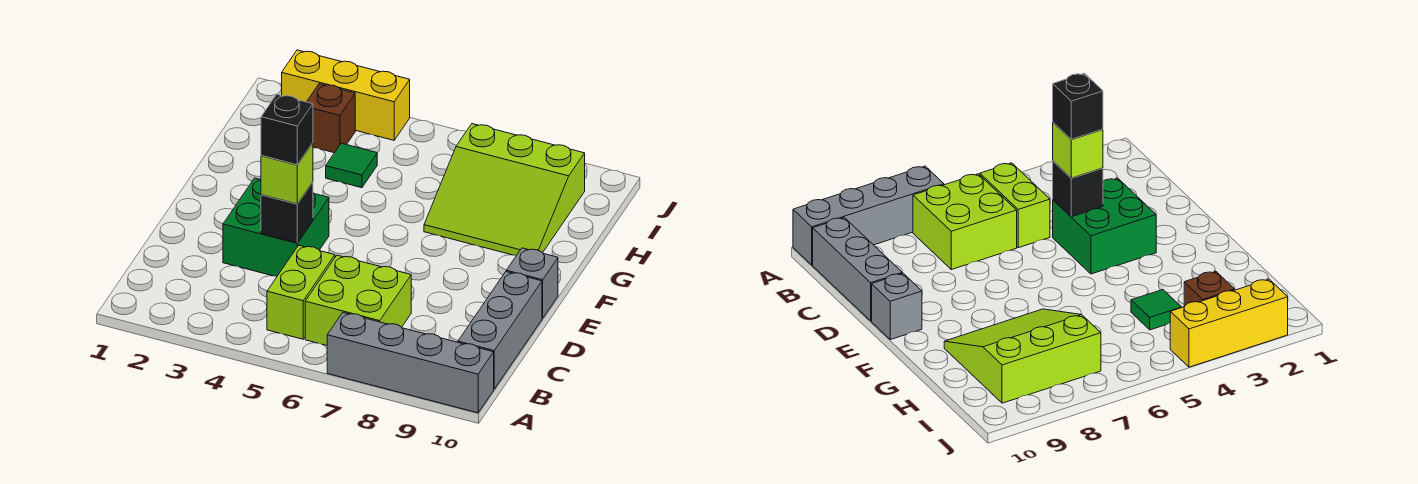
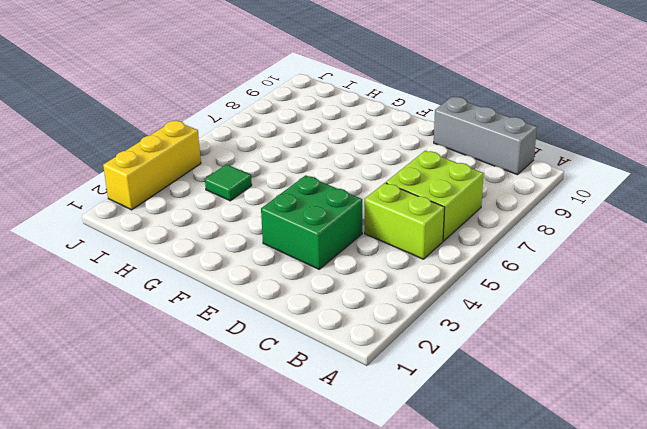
none -> grey brick A7:A10 level 1
none -> grey brick E10 level 1
none -> lime slope G7:I9 level 1 top I

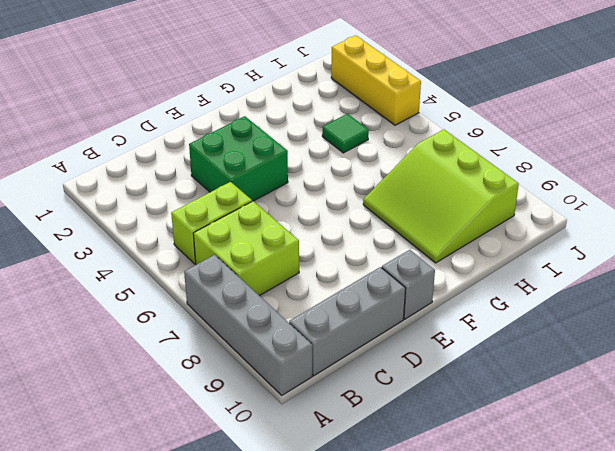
none -> brown brick I3 level 1
none -> black brick D4 level 2
none -> lime brick D4 level 3

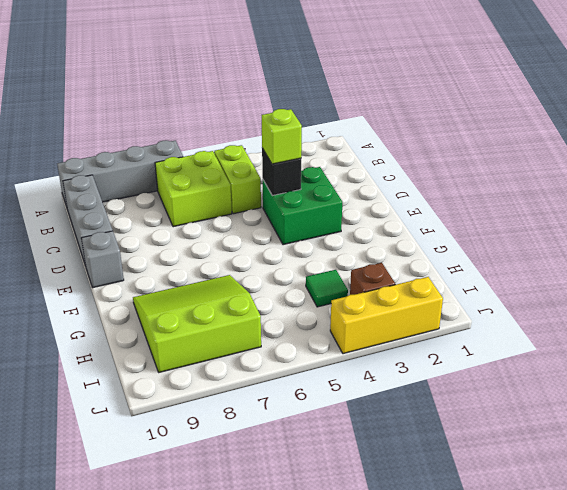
none -> black brick D4 level 4

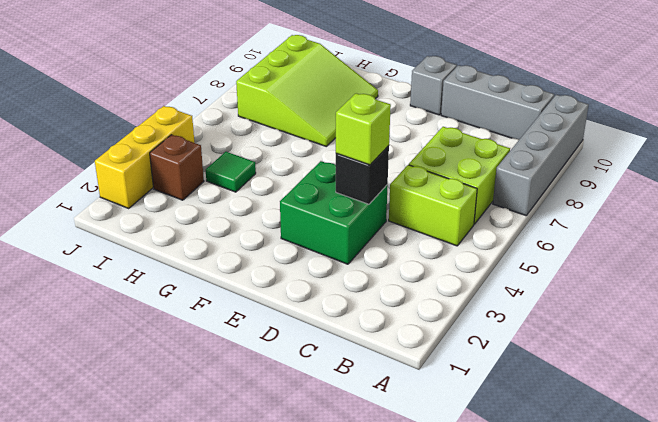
none -> black brick D4 level 4

